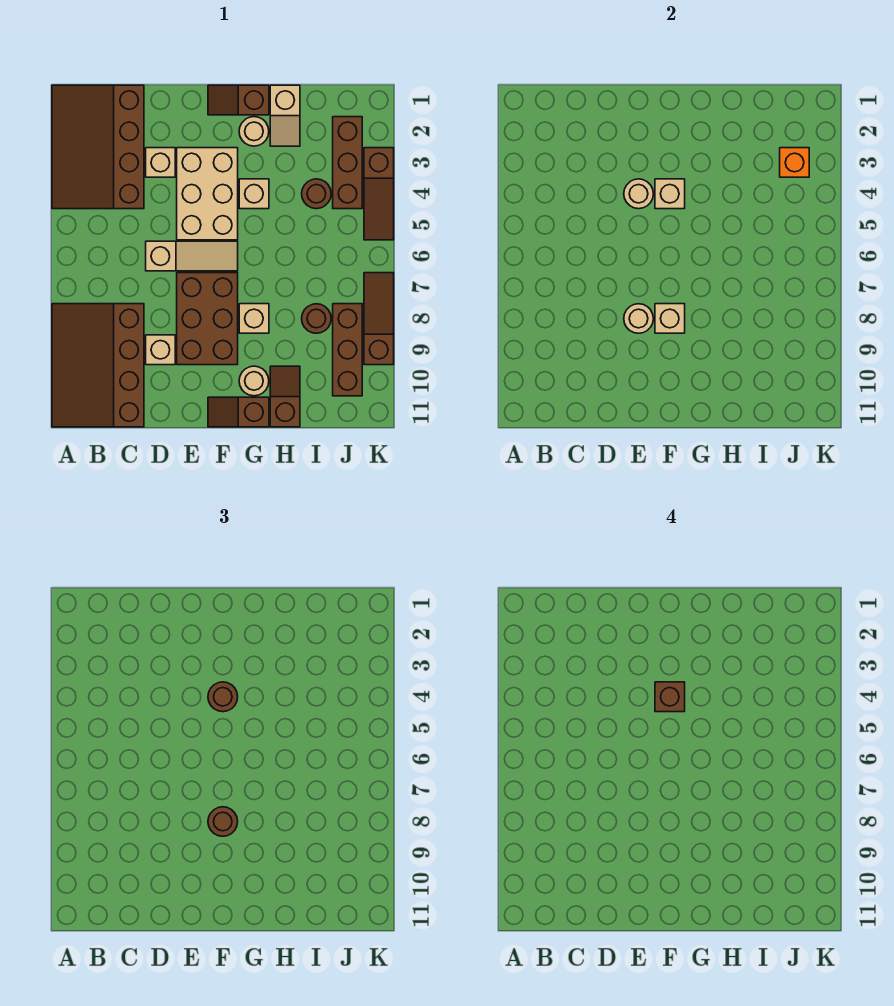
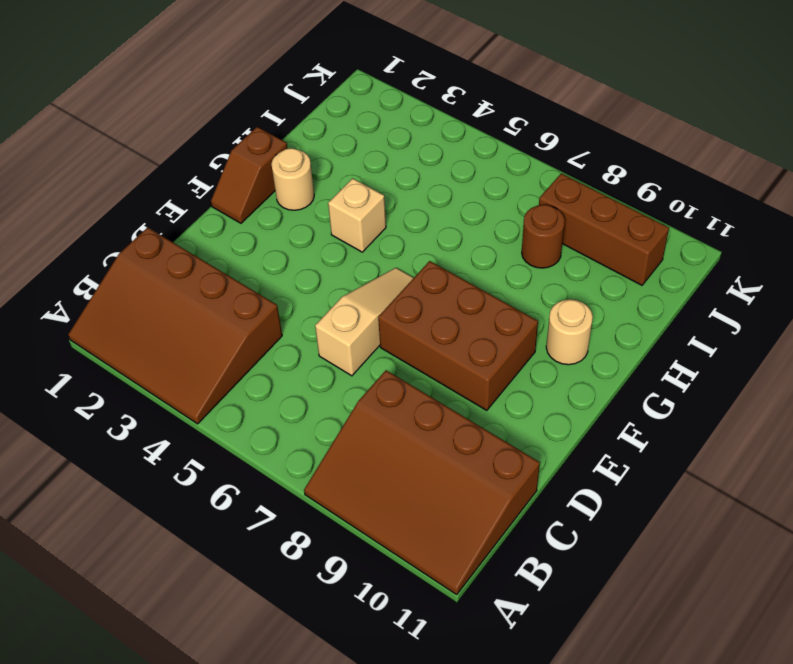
none -> tan brick D3 level 1
none -> tan brick D9 level 1
none -> tan brick E3:F5 level 1

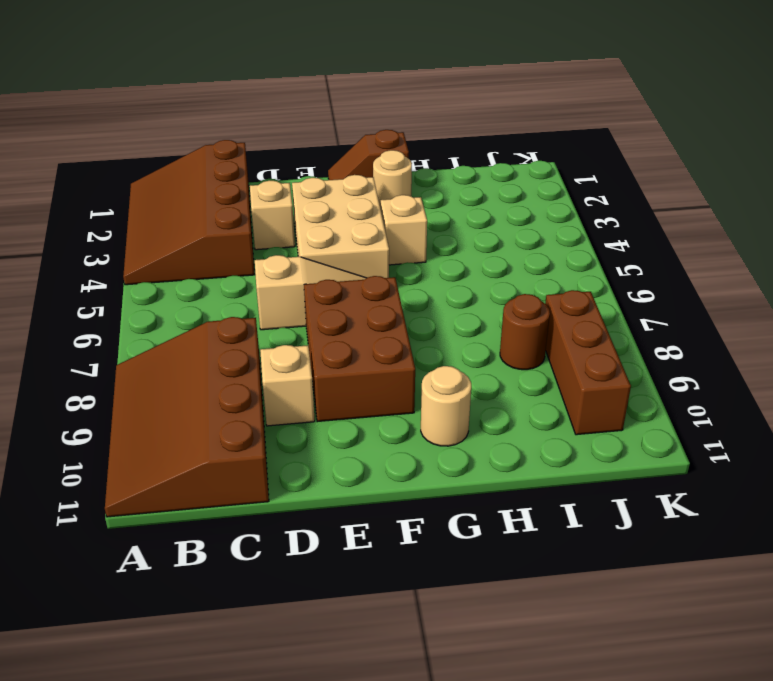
none -> brown slope F11:G11 level 1 top G
none -> tan brick G8 level 1
none -> tan slope H1:H2 level 1 top 1

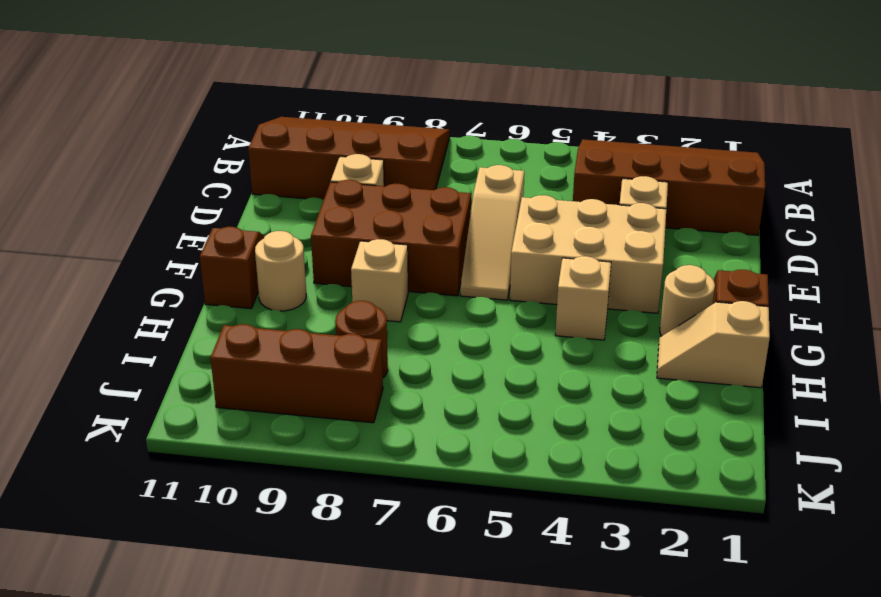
none -> brown slope H10:H11 level 1 top 11
none -> brown round brick I4 level 1
none -> brown brick J2:J4 level 1

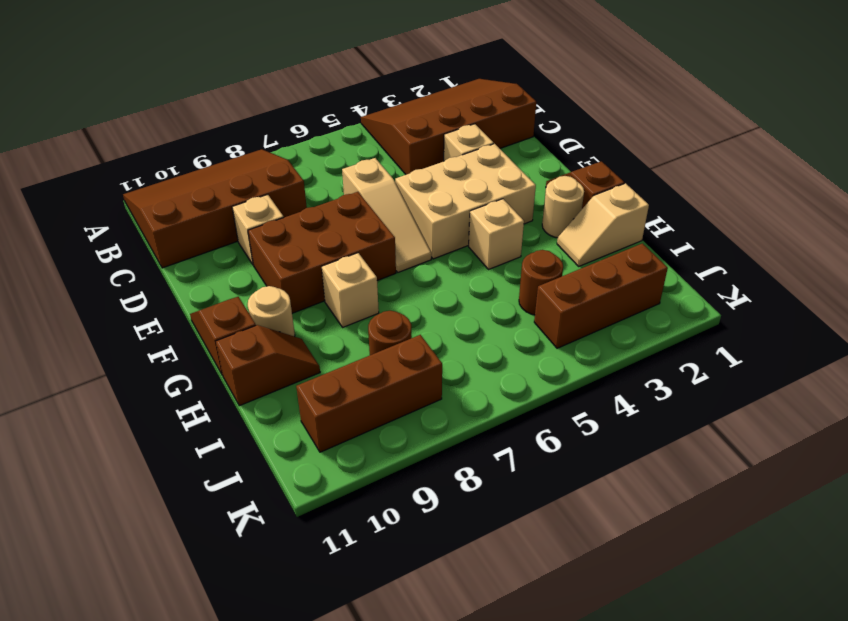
none -> brown slope K3:K5 level 1 top 3
none -> brown slope K7:K9 level 1 top 9
none -> tan round brick E4 level 2

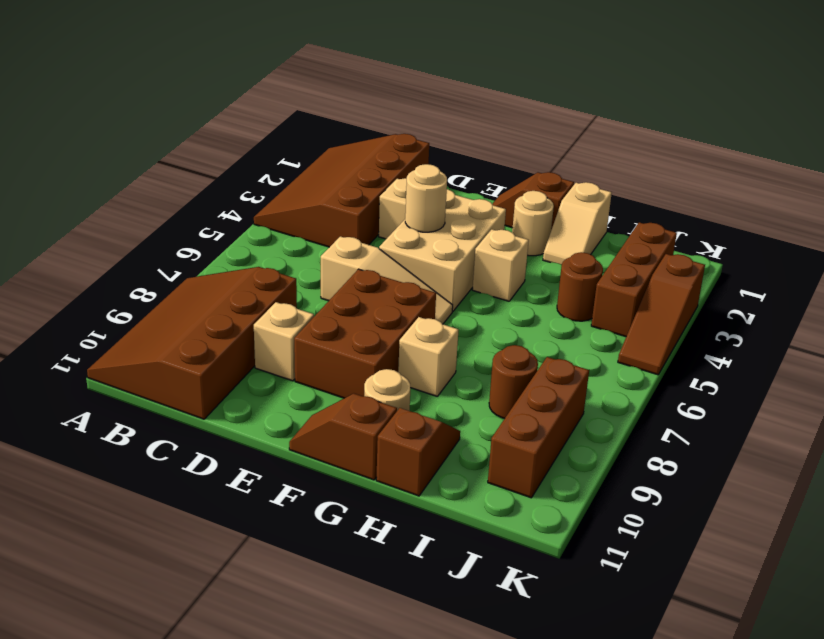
none -> brown slope K7:K9 level 1 top 9
none -> tan round brick E8 level 2
none -> tan brick F4 level 2

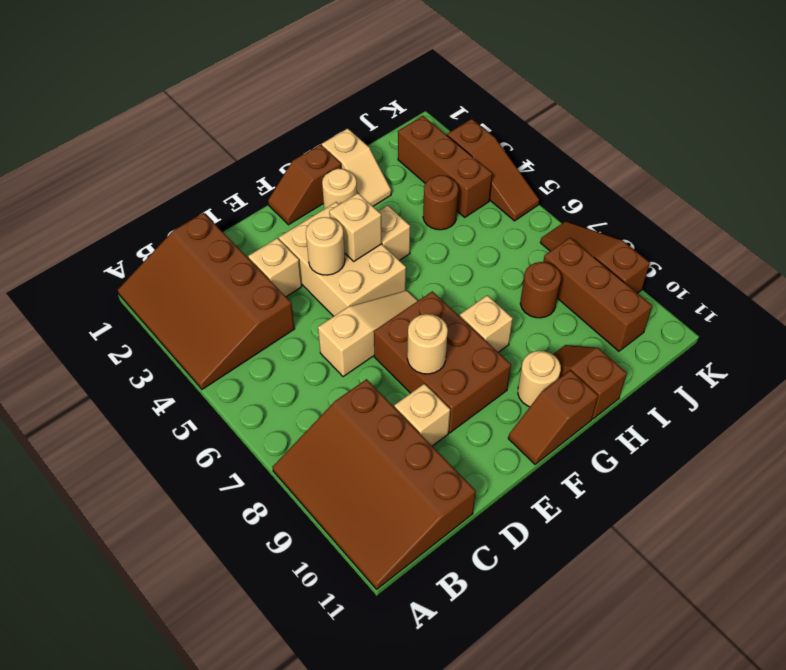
none -> tan brick F8 level 2
none -> orange brick J3 level 2
none -> brown round brick F4 level 3

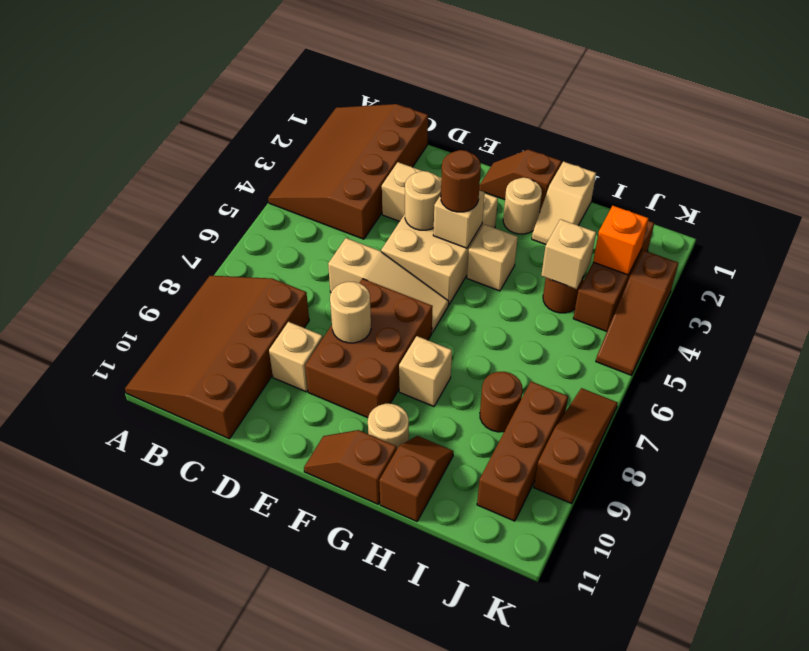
tan brick I4 level 2 -> tan brick F8 level 2
none -> brown round brick F8 level 3
none -> brown brick F4 level 4

